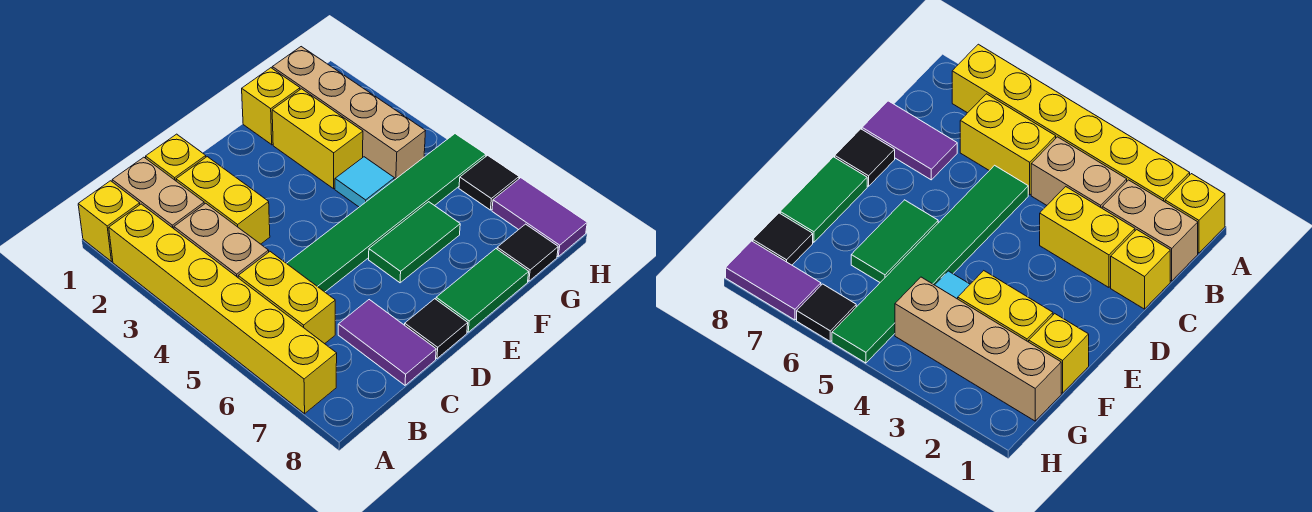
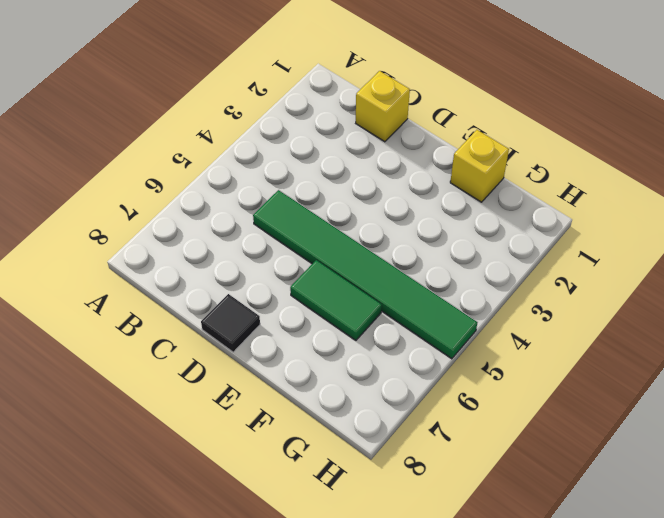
none -> yellow brick A1 level 1
none -> yellow brick A2:A7 level 1
none -> tan brick B1:B2 level 1

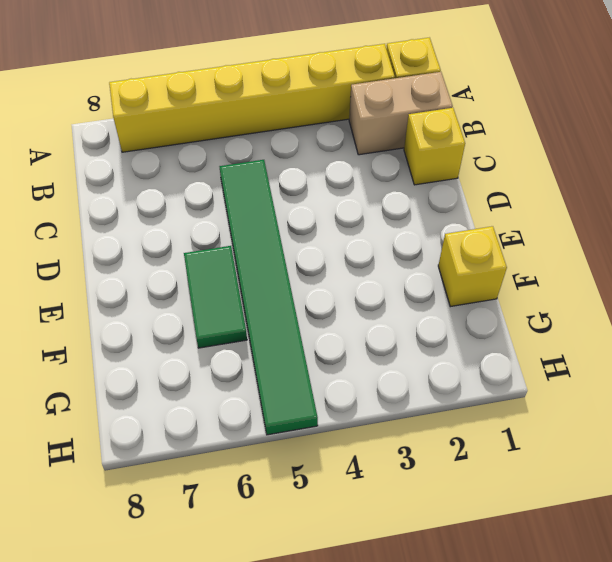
none -> tan brick B3:B4 level 1
none -> yellow brick B5:B6 level 1
none -> yellow brick C2:C3 level 1

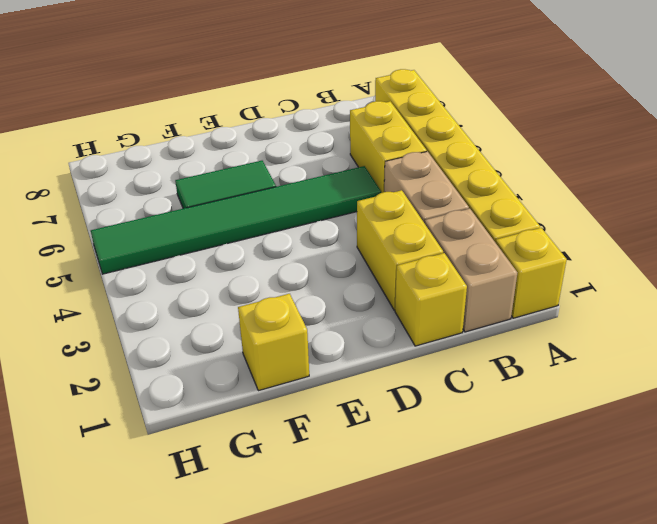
none -> purple tile C7:C8 level 1
none -> black tile D8 level 1
none -> green tile E8:F8 level 1

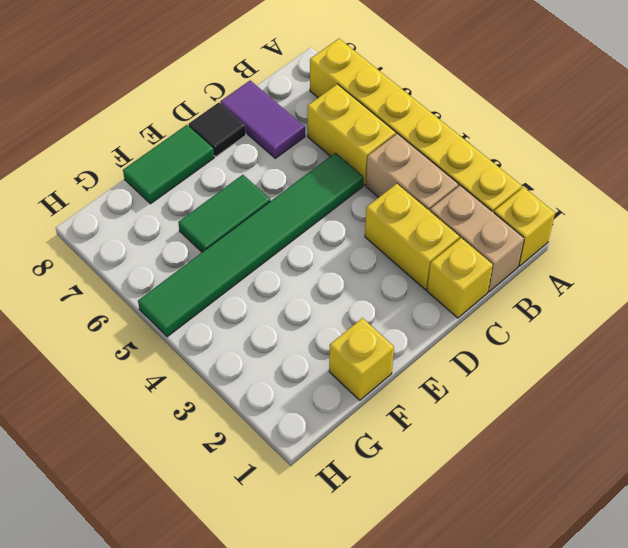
none -> yellow brick F2:F3 level 1
none -> cyan tile F4 level 1
none -> tan brick G1:G4 level 1

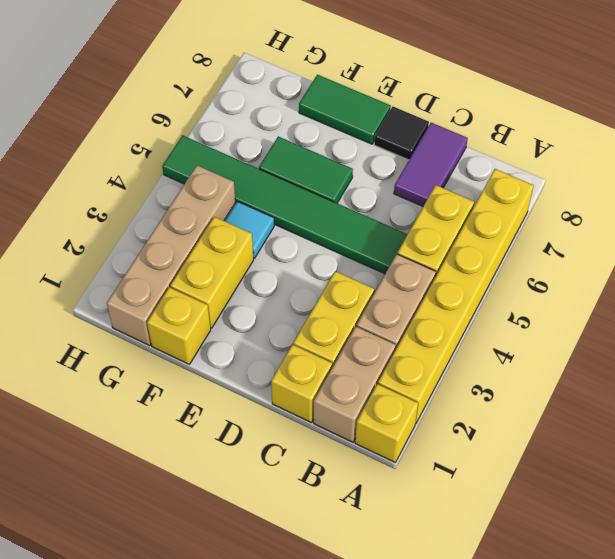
none -> black tile G8 level 1
none -> black tile H6 level 1
none -> purple tile H7:H8 level 1

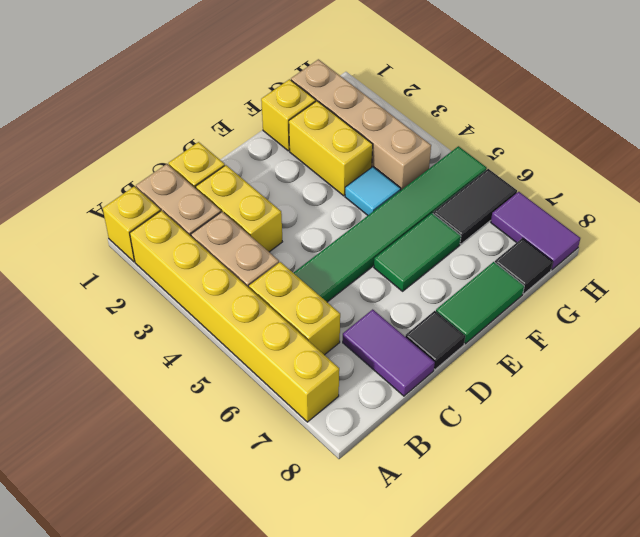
black tile G6:H6 level 1 -> black tile H6 level 1

